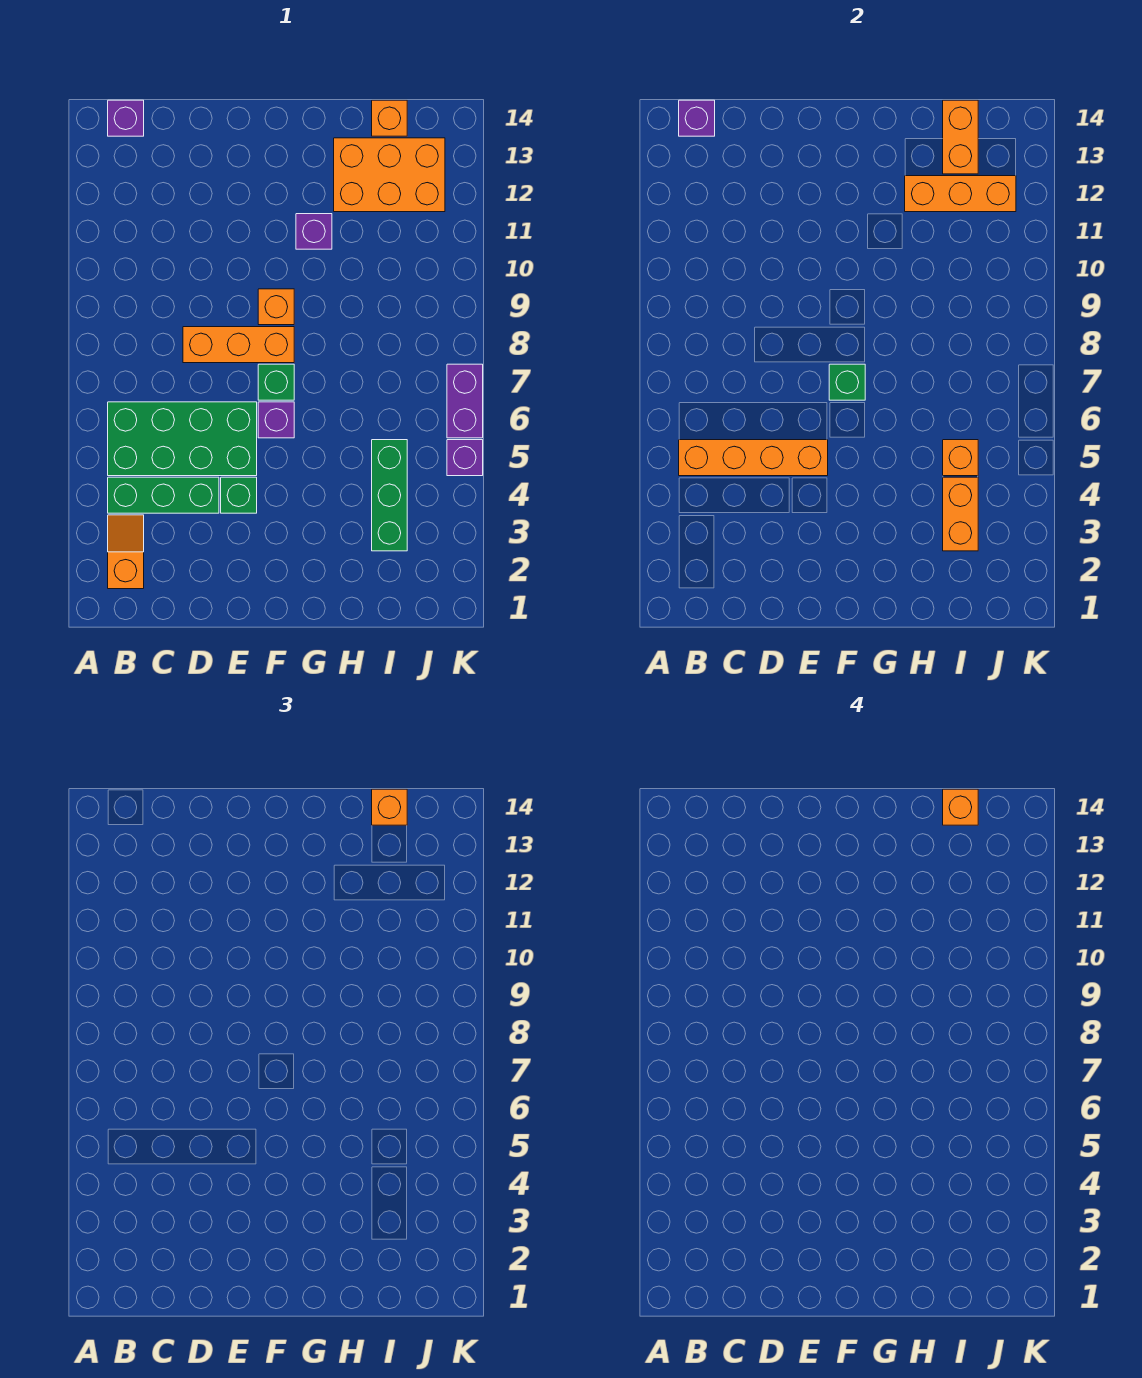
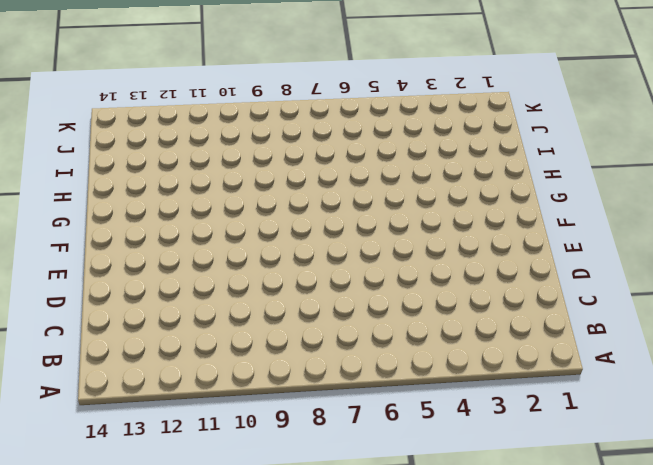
none -> orange slope B2:B3 level 1 top 2
none -> green brick B4:D4 level 1
none -> green brick B5:E6 level 1

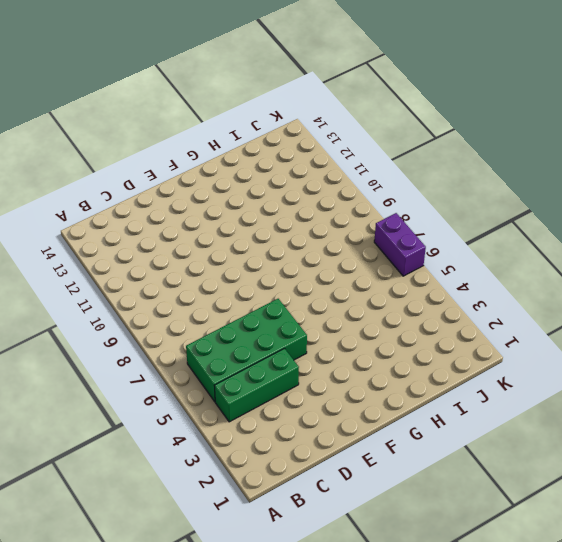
none -> orange slope B2:B3 level 1 top 2
none -> purple brick B14 level 1
none -> orange brick D8:F8 level 1

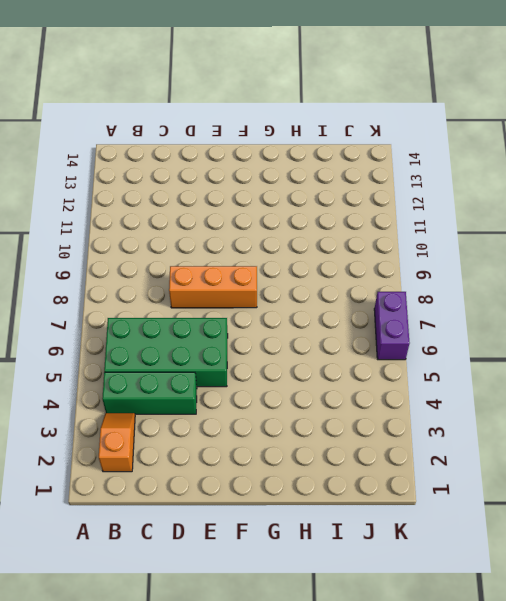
none -> purple brick B14 level 1
none -> green brick E4 level 1
none -> purple brick F6 level 1

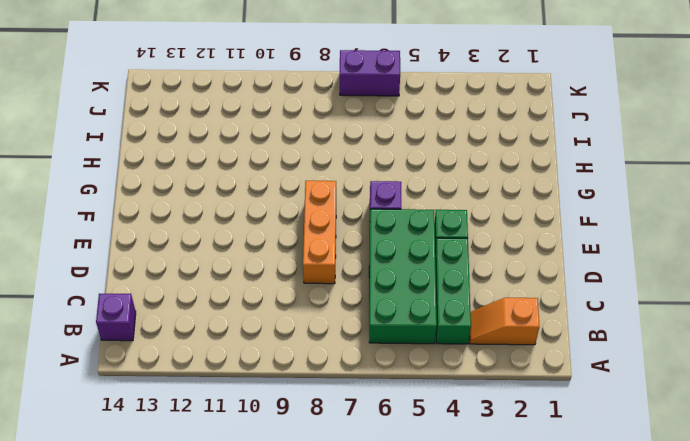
none -> green brick F7 level 1
none -> orange brick F9 level 1
none -> purple brick G11 level 1

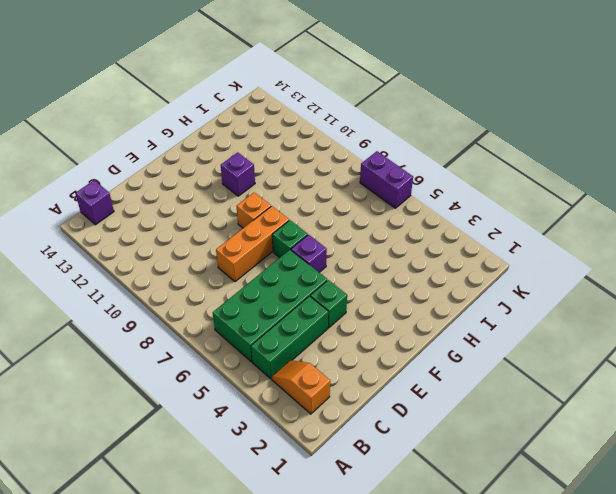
none -> orange brick H12:J13 level 1
none -> green brick I3:I5 level 1
none -> orange brick I14 level 1

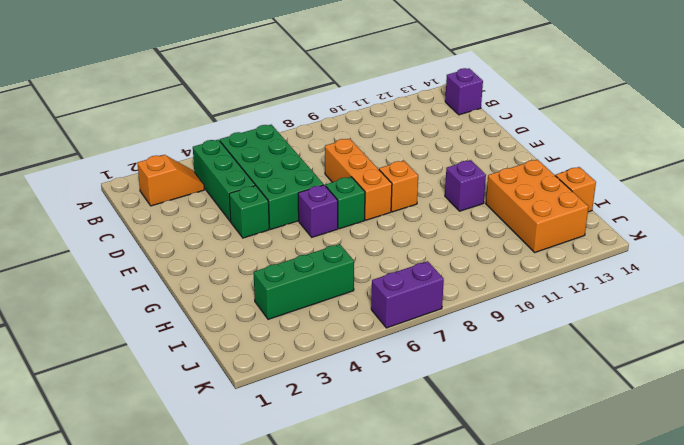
none -> purple brick K5 level 1
none -> orange brick B5:E5 level 2
none -> purple brick B14 level 2

